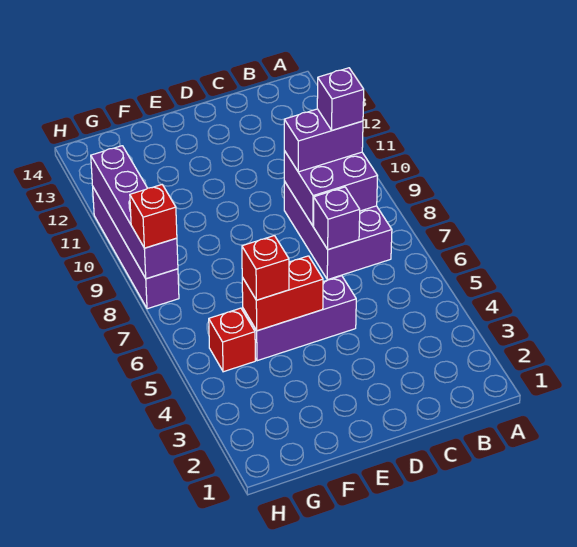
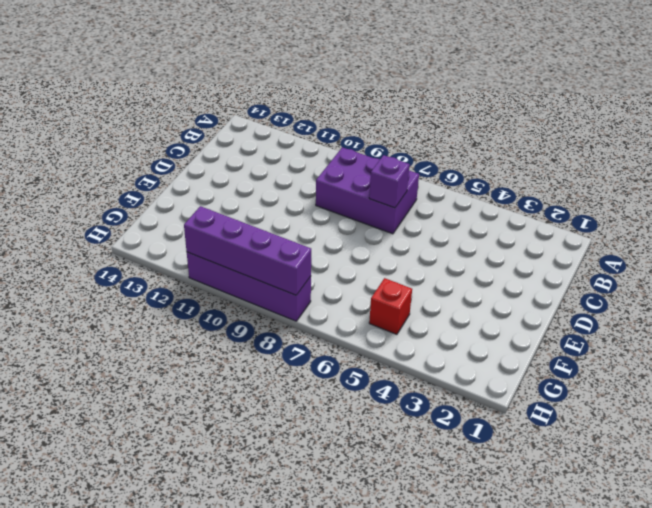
none -> purple brick D5:F5 level 1
none -> purple brick B8:C9 level 2
none -> red brick E5:F5 level 2

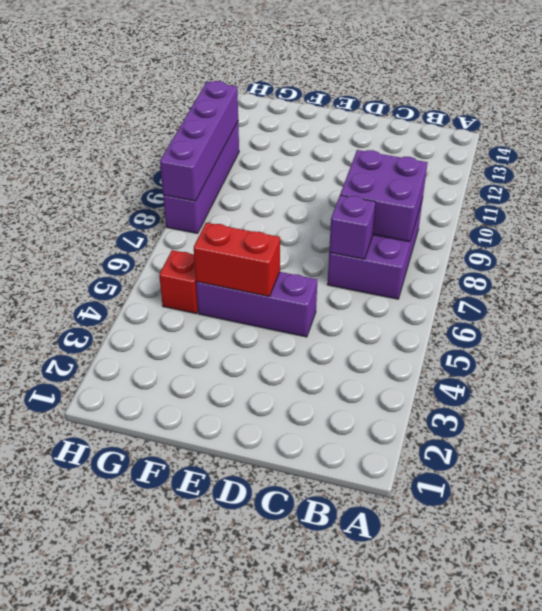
none -> purple brick B9:C9 level 3
none -> red brick F5 level 3
none -> red brick H8 level 3

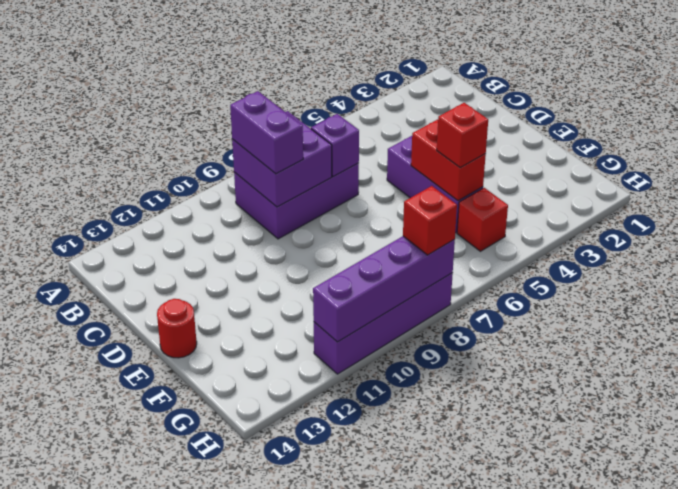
red round brick E14 level 1 -> none
none -> purple brick B9 level 4

